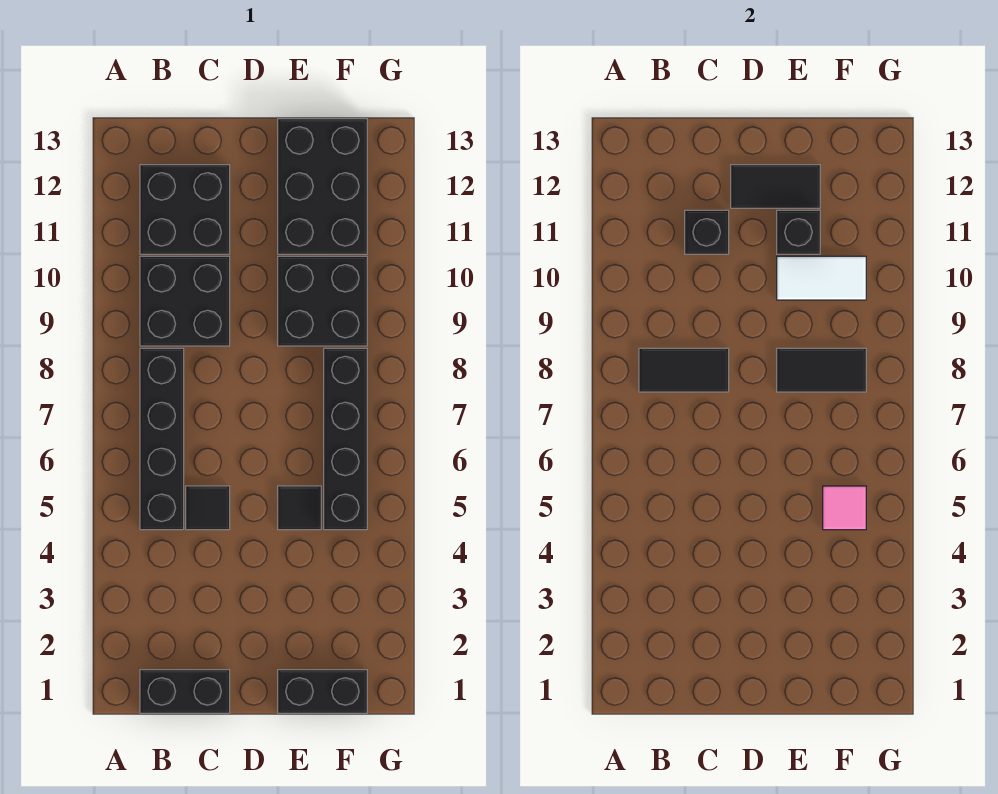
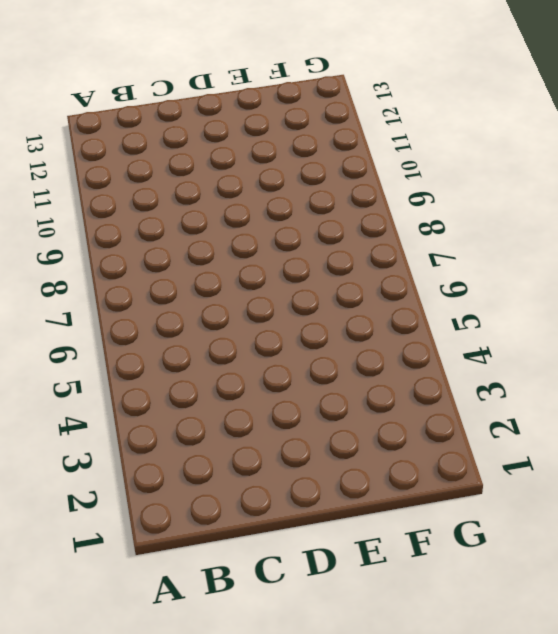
none -> black brick B1:C1 level 1
none -> black brick B5:B8 level 1
none -> black brick B9:C10 level 1

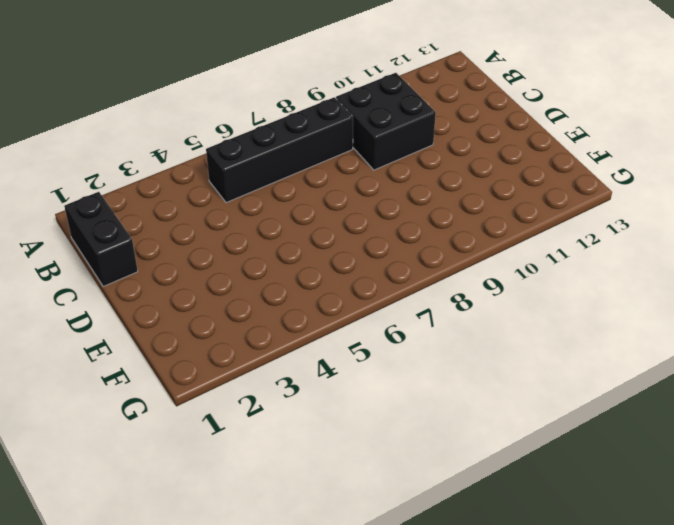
none -> black brick B11:C12 level 1
none -> black tile C5 level 1
none -> black brick E1:F1 level 1

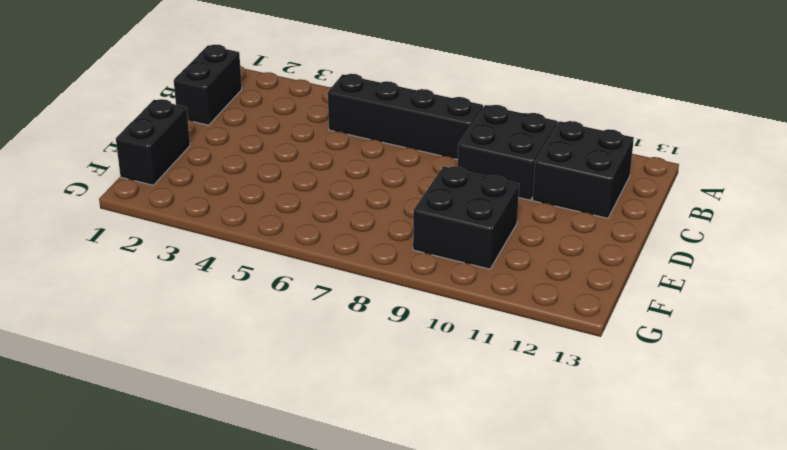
none -> black tile C5 level 1
none -> black tile E5 level 1
none -> black brick E11:F13 level 1

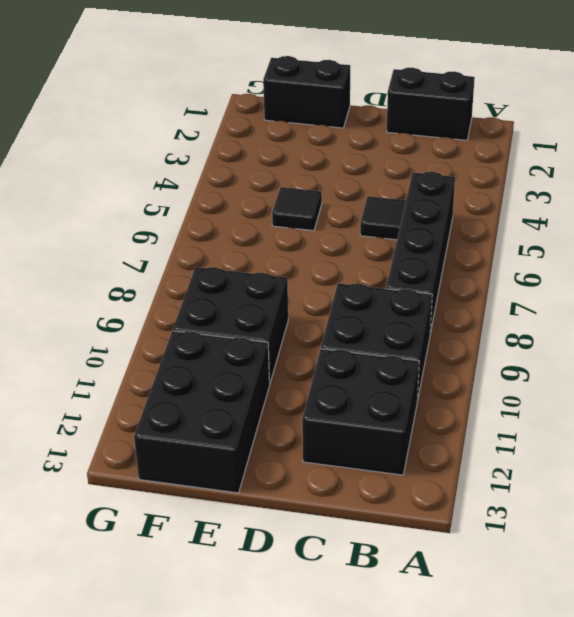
none -> black brick F5:F8 level 1
none -> black tile B8:C8 level 2
none -> black brick C11 level 2

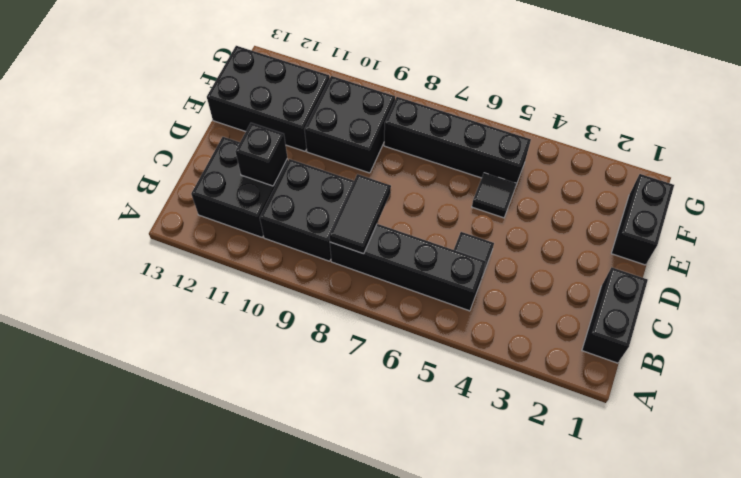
none -> black tile D12:E12 level 2
none -> black tile E8:F8 level 2
none -> white tile E10:F10 level 2

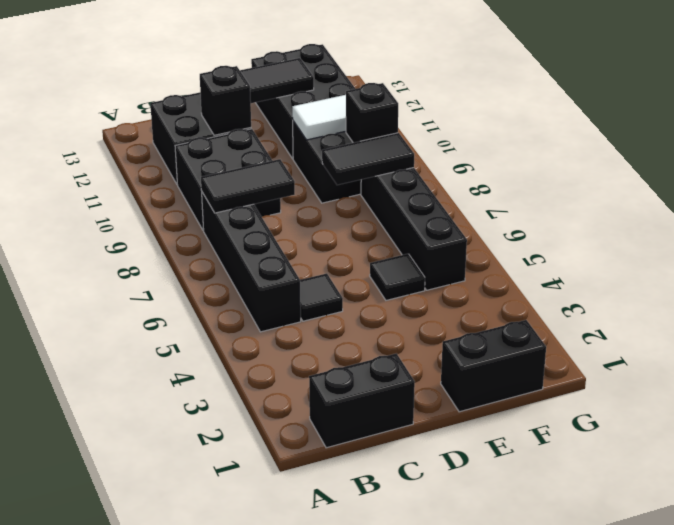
black brick F9 level 2 -> black brick E11 level 2
none -> pink tile F5 level 2

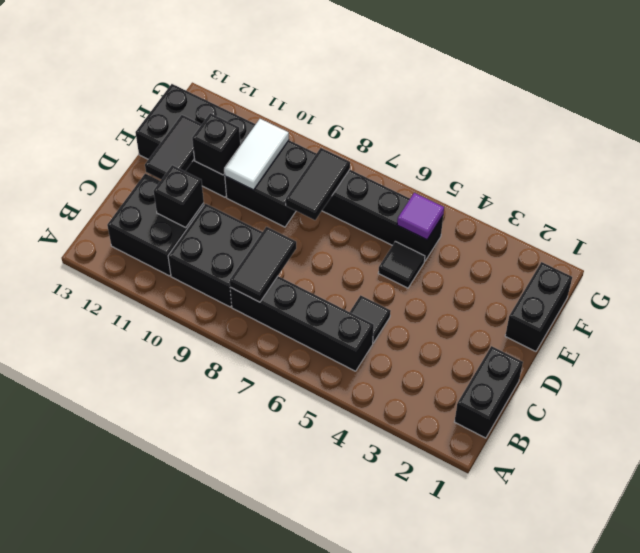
purple tile F5 level 2 -> pink tile F5 level 2

